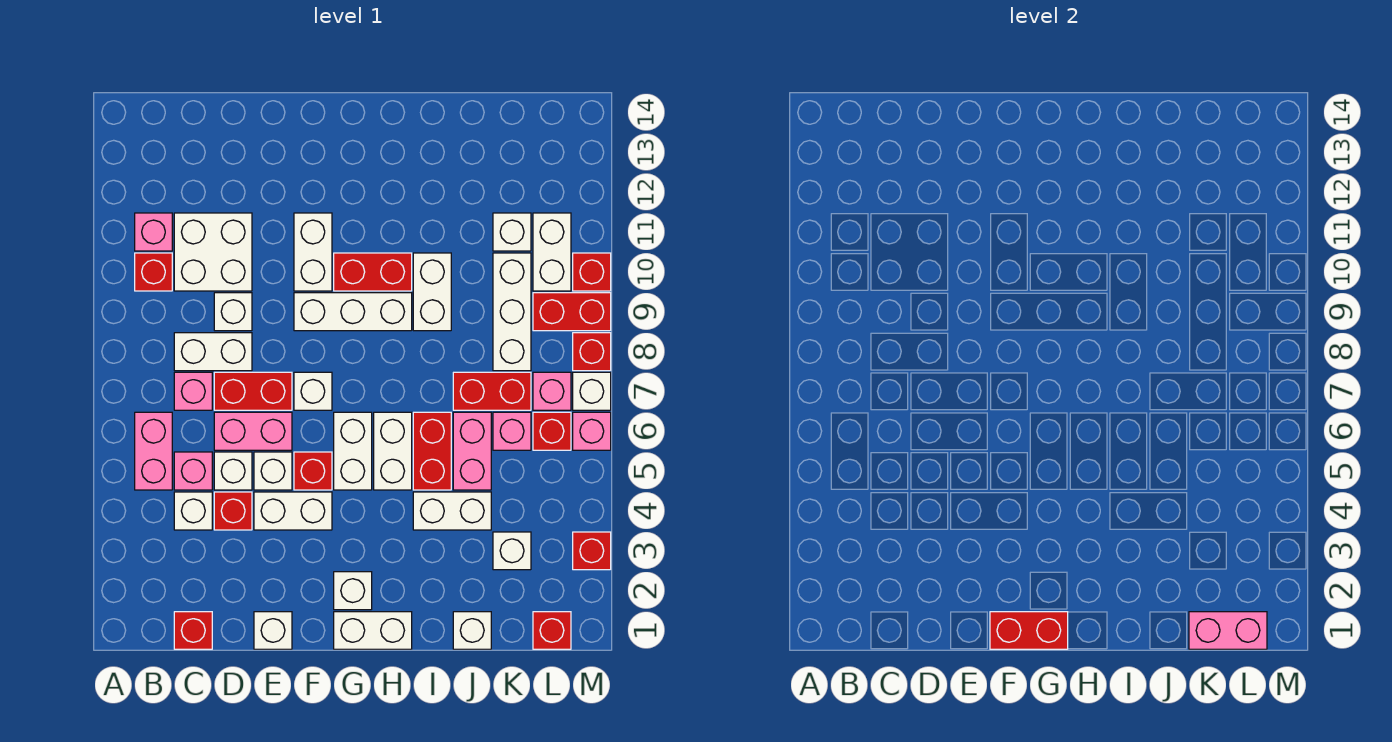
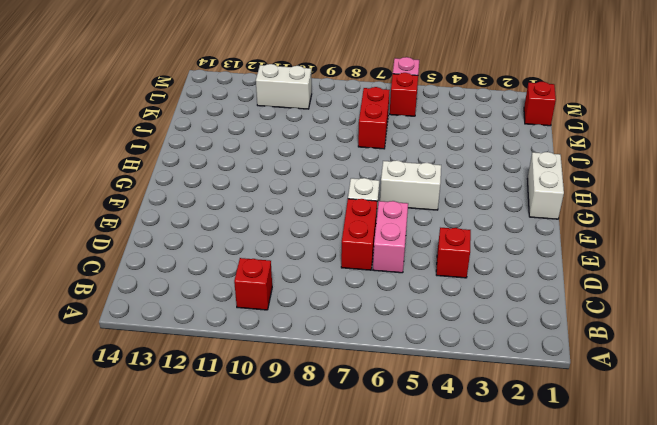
none -> pink brick B5:B6 level 1
none -> pink brick B11 level 1
none -> red brick C1 level 1
none -> white brick C4 level 1

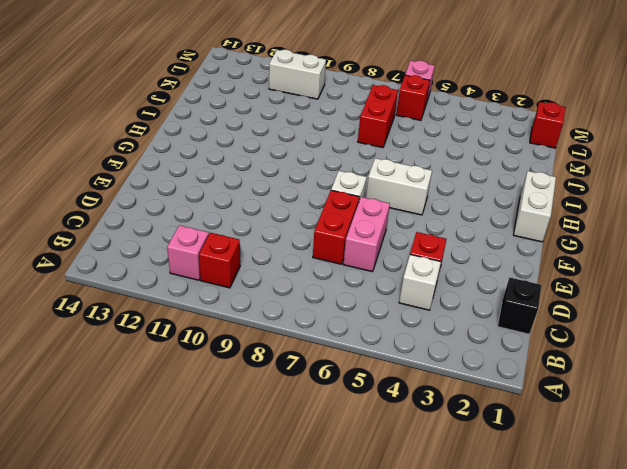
black brick C1 level 1 -> red brick C1 level 1
none -> pink brick B5:B6 level 1
none -> pink brick C5 level 1
none -> pink brick C7 level 1
none -> white brick C8:D8 level 1

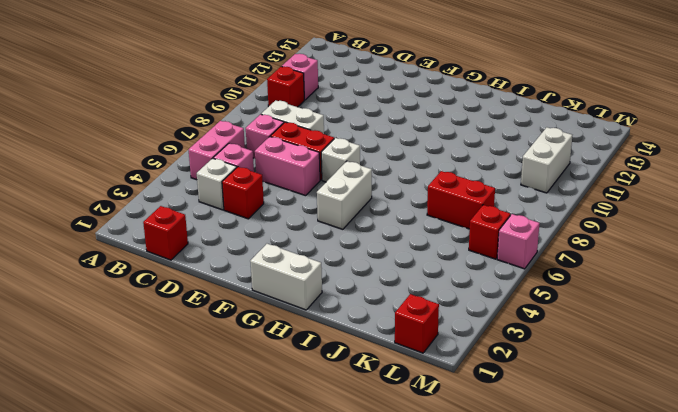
none -> white brick C10:D11 level 1
none -> white brick D5 level 1
none -> white brick D9 level 1
none -> white brick E1 level 1

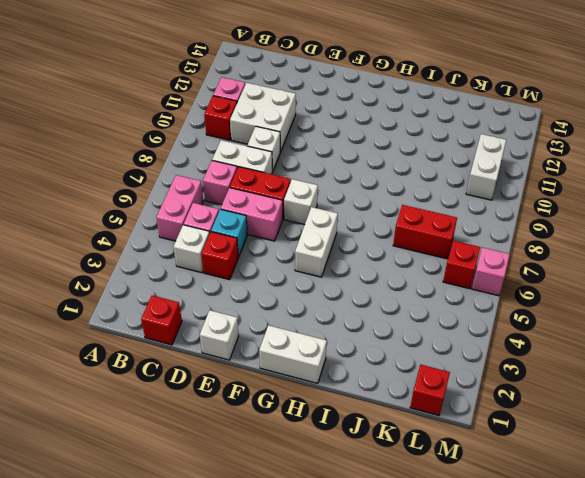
cyan brick D5 level 1 -> white brick D5 level 1
none -> white brick E4:F4 level 1
none -> white brick E5 level 1
none -> red brick F5 level 1
none -> white brick F9:H9 level 1

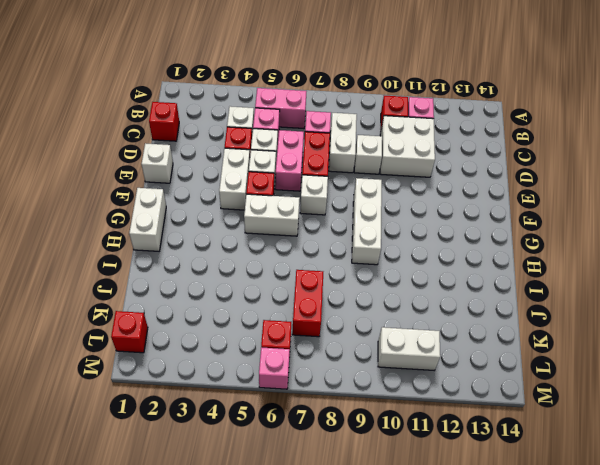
none -> white brick F10:F11 level 1
none -> white brick G2 level 1
none -> red brick G10:H10 level 1
none -> white brick H5:H6 level 1

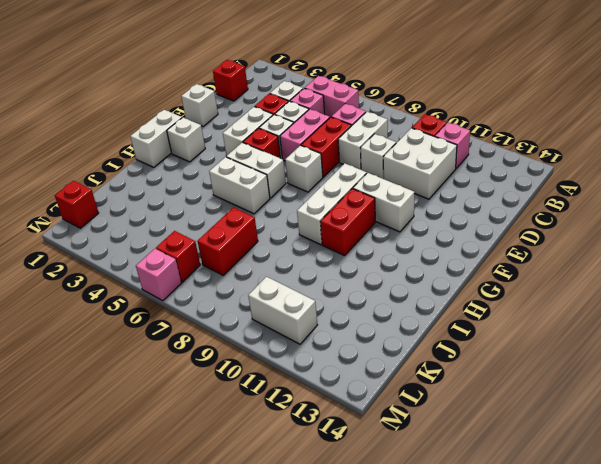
none -> white brick I4:J4 level 1
none -> red brick I5:I6 level 1
none -> white brick I9:I10 level 1
none -> white brick J1 level 1

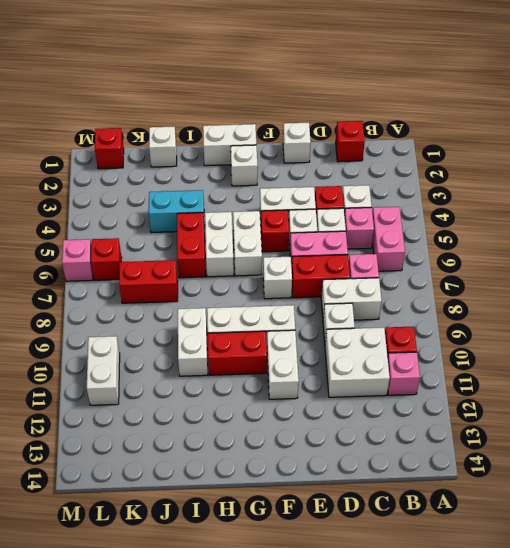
cyan brick I4:J4 level 1 -> white brick I4:J4 level 1
none -> pink brick J5:J6 level 1
none -> white brick K3 level 1
none -> pink brick K6 level 1
none -> white brick K8:K10 level 1

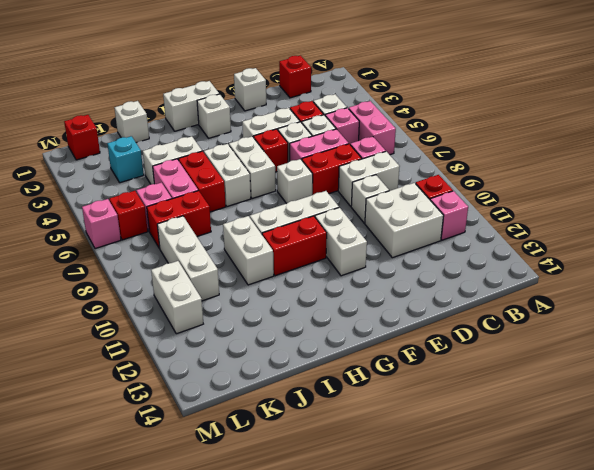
cyan brick K3 level 1 -> white brick K3 level 1
none -> white brick K11 level 1
none -> pink brick L7 level 1
none -> red brick L9:M9 level 1
none -> red brick M3 level 1

